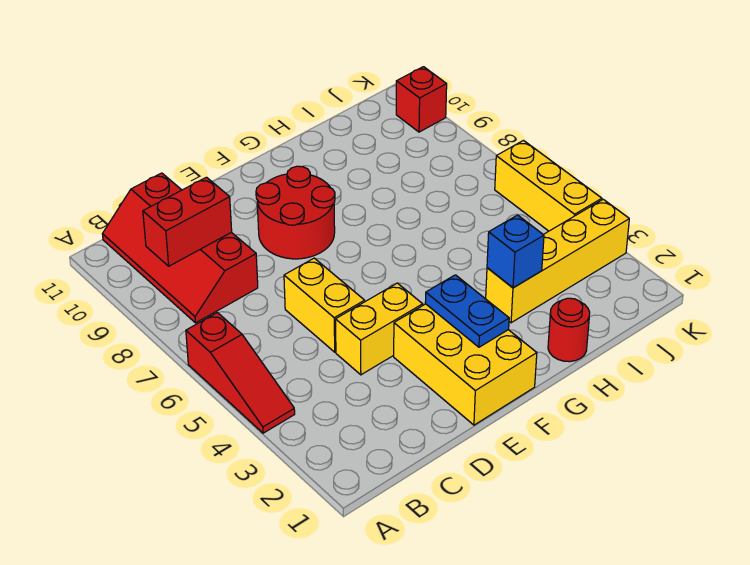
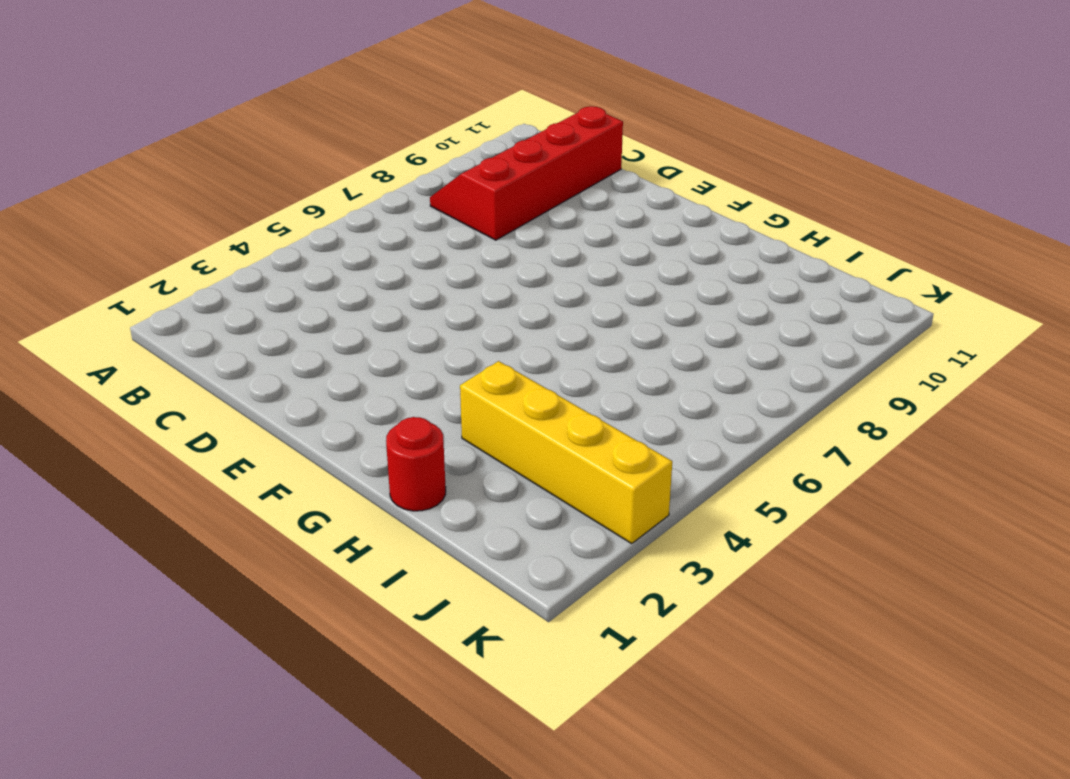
none -> red slope A4:A6 level 1 top 6
none -> yellow brick D4:E4 level 1
none -> yellow brick D5:D6 level 1

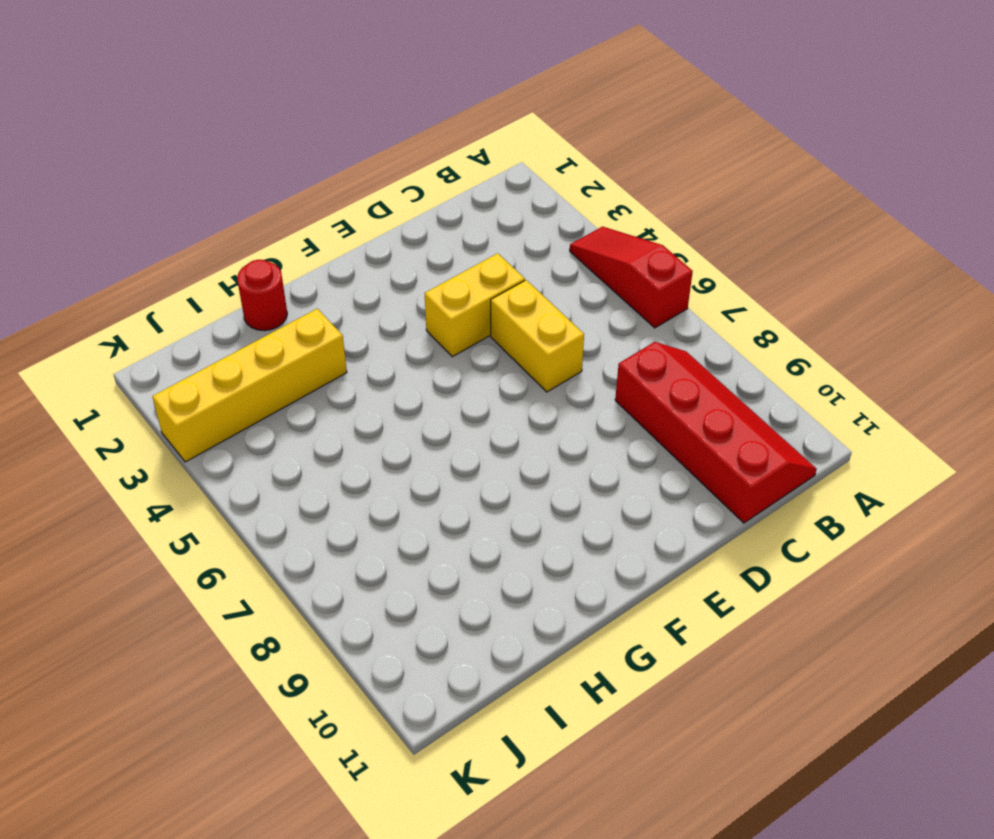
none -> yellow brick E1:F3 level 1
none -> red round brick E8:F9 level 1
none -> yellow brick K4:K6 level 1

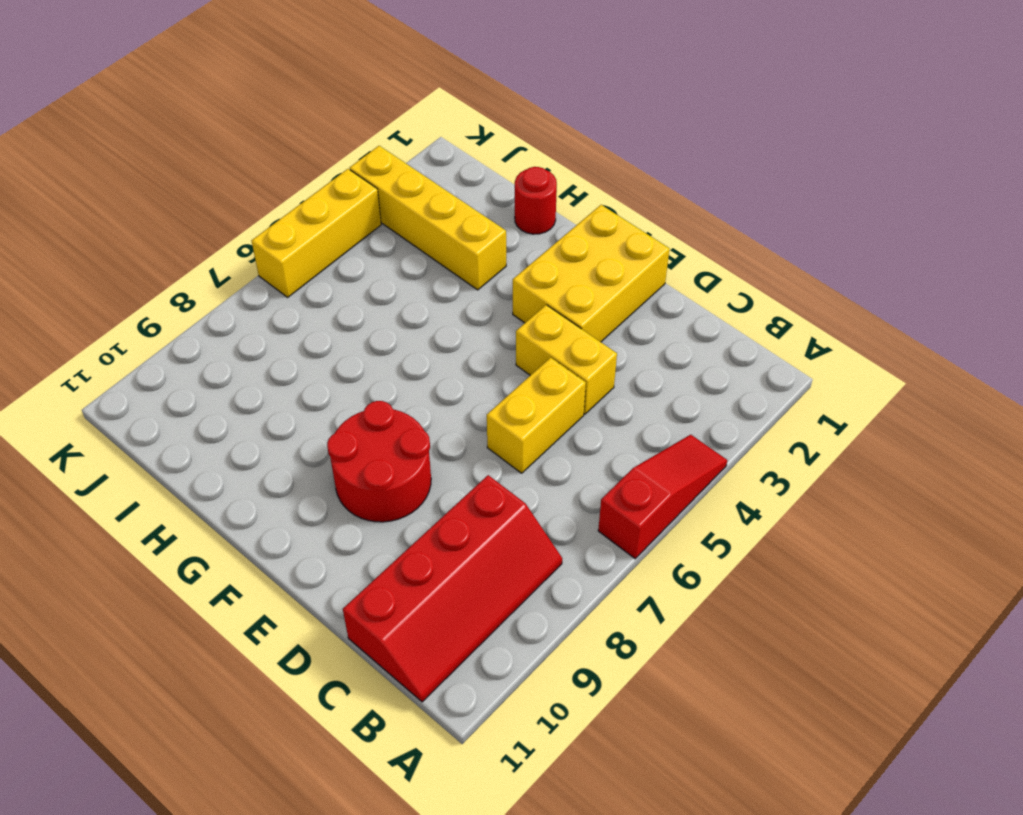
none -> red brick K10 level 1
none -> red brick B9:C9 level 2
none -> blue plate F2:F3 level 2

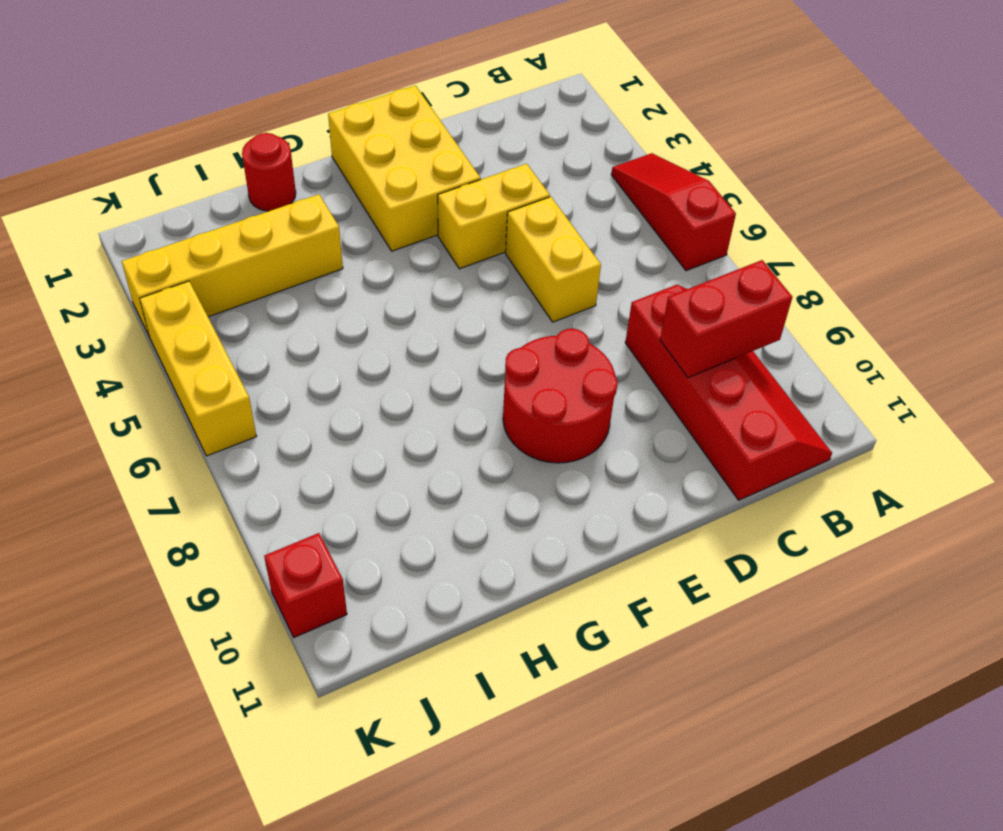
none -> blue plate F2:F3 level 2
none -> blue brick H3 level 2

